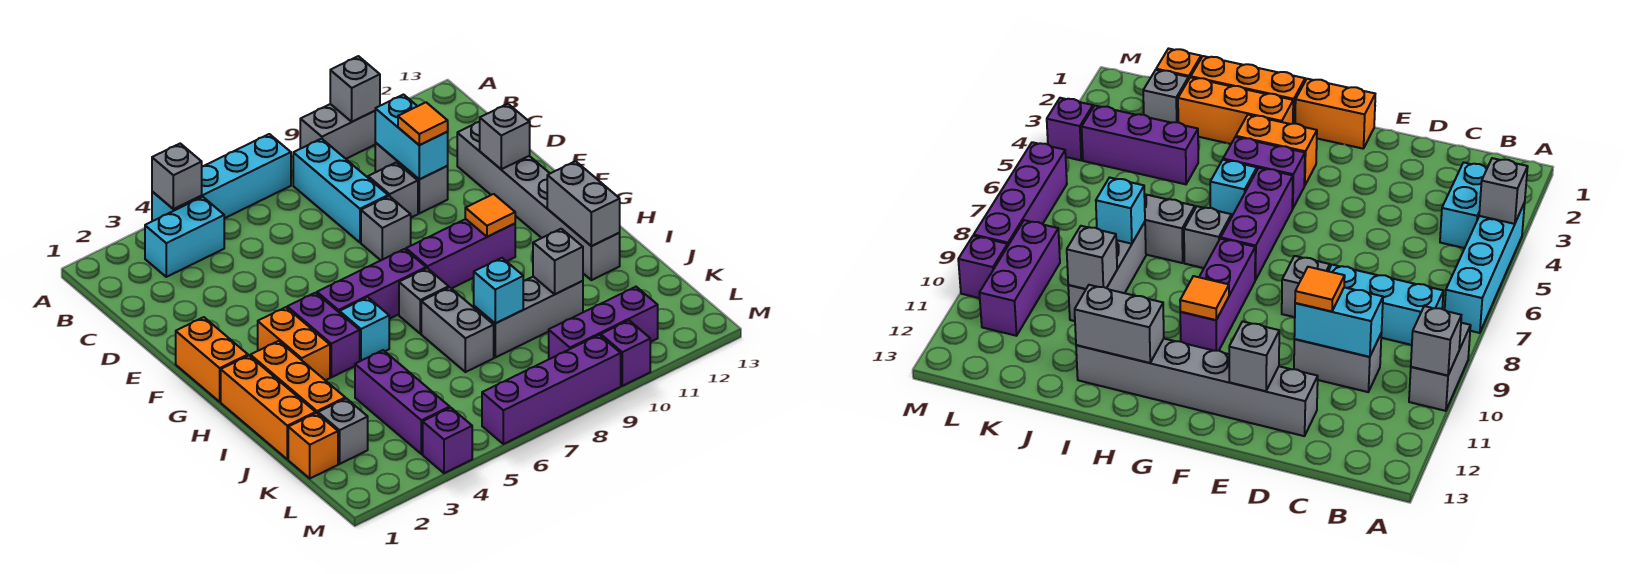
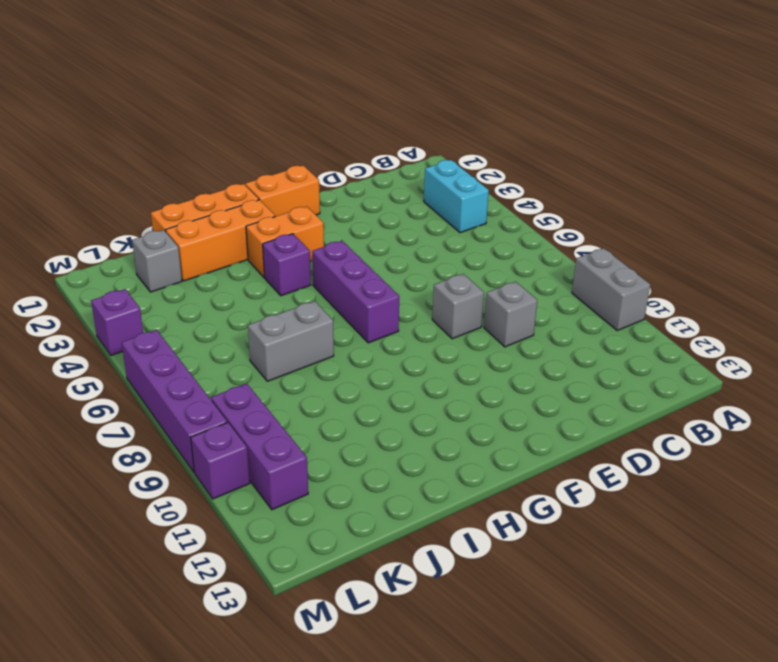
purple brick H4 level 1 -> purple brick G4:H4 level 1
none -> cyan brick A4:A7 level 1
none -> cyan brick B8:D8 level 1
none -> grey brick C10:D10 level 1
none -> grey brick D12:I12 level 1

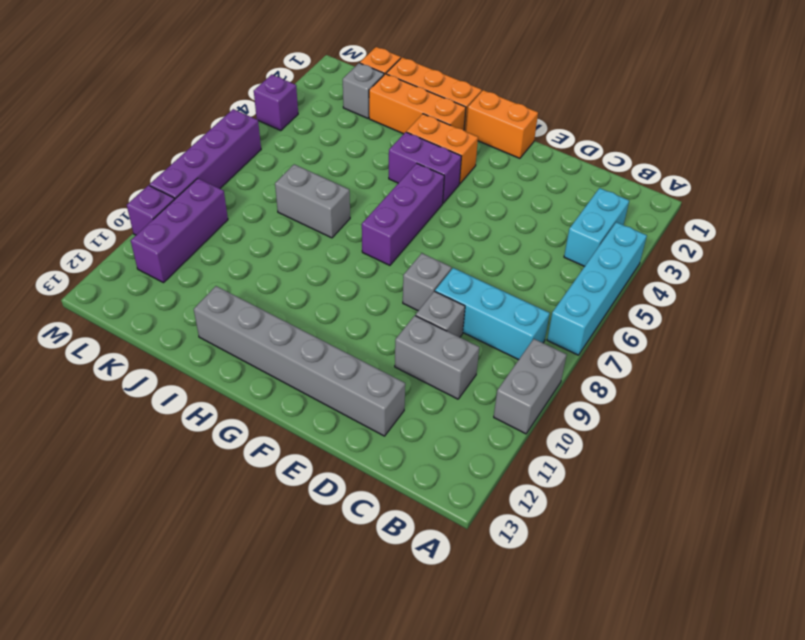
none -> purple brick G8:G10 level 1
none -> cyan brick H5 level 1
none -> grey brick H7 level 1
none -> purple brick J4:L4 level 1

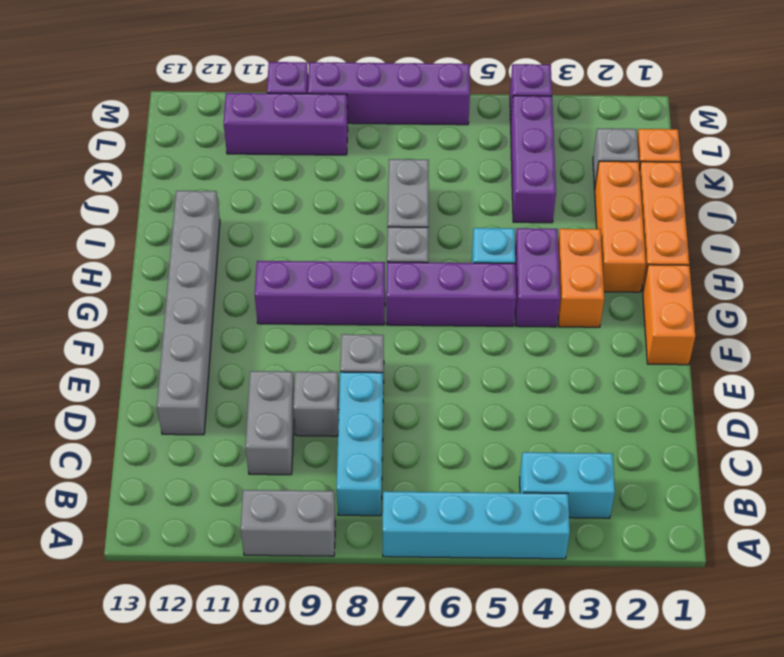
none -> grey brick J8:J10 level 1
none -> grey brick A4 level 2
none -> grey brick A10 level 2
none -> cyan brick C10:D10 level 2

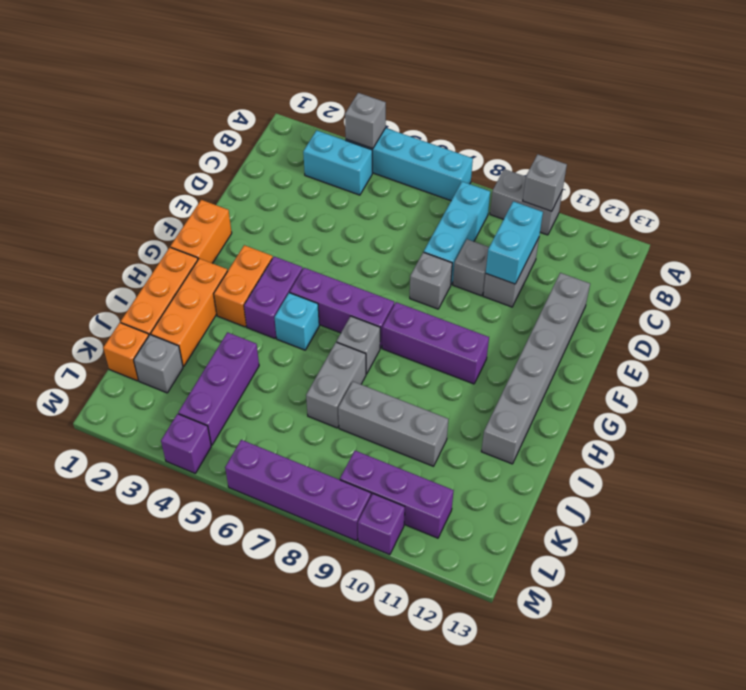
none -> grey brick E12 level 2
none -> orange tile G10 level 2
none -> grey brick H12:I12 level 2
none -> cyan brick J8 level 2

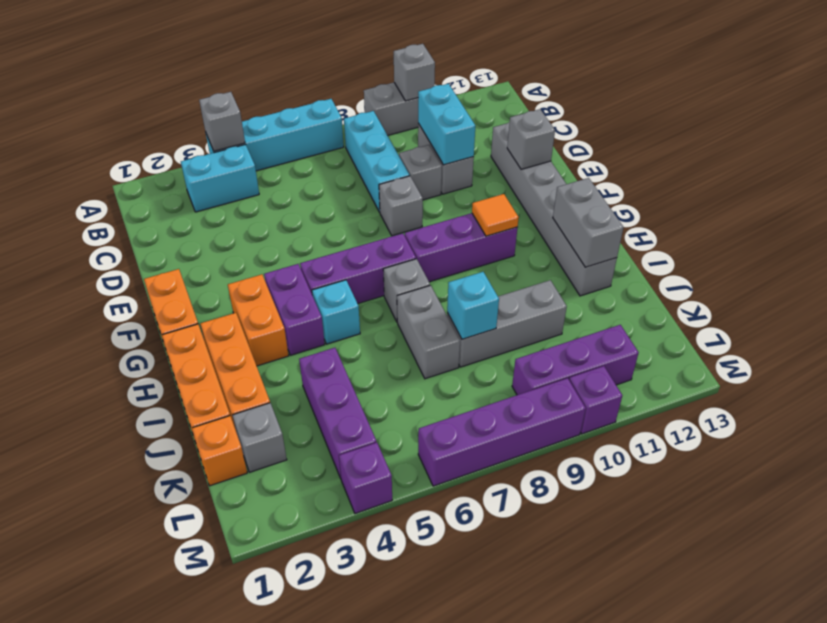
none -> grey brick J10 level 2
none -> orange tile D10 level 3

